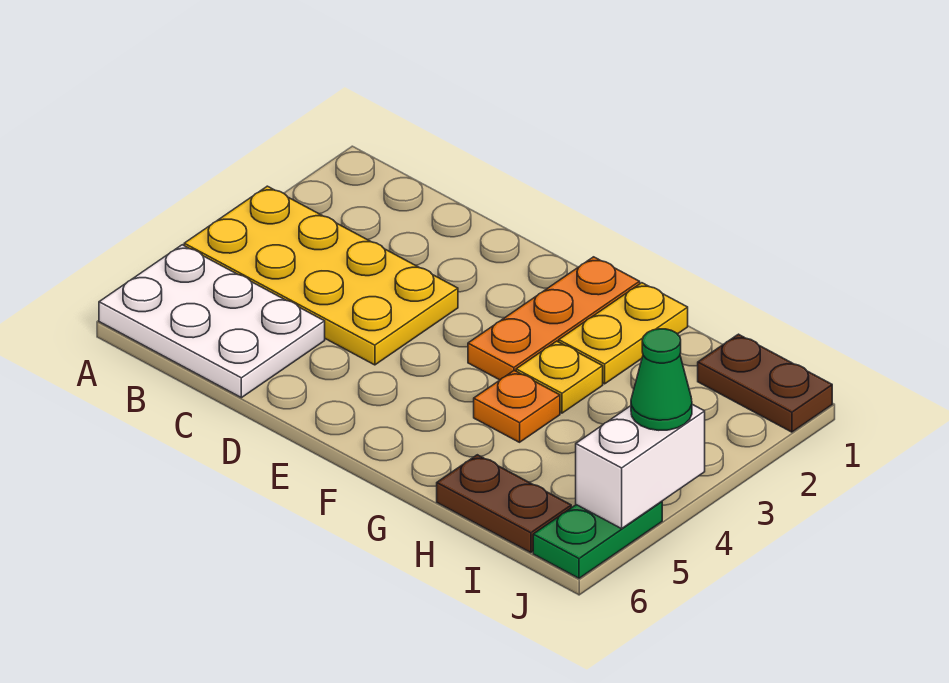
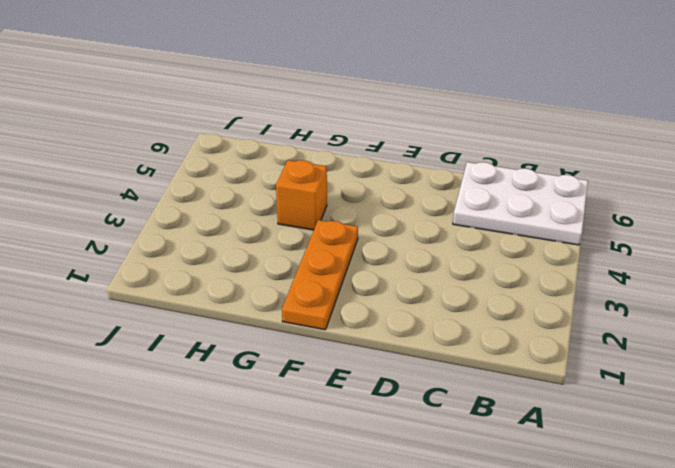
orange brick G4 level 1 -> orange plate G4 level 1
none -> yellow plate A3:D4 level 1
none -> yellow plate G1:G2 level 1

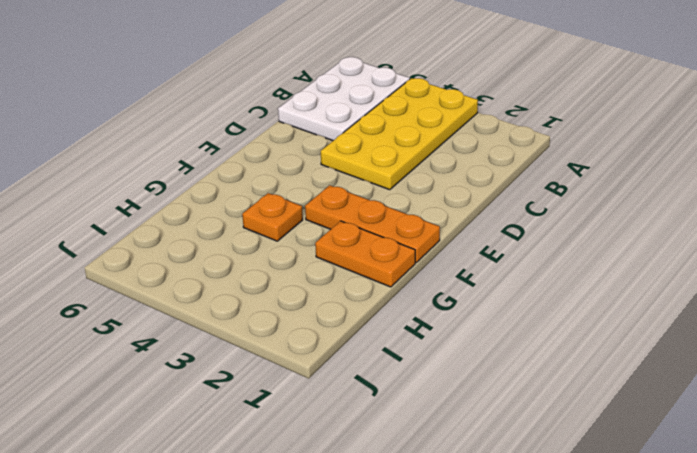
orange plate G1:G2 level 1 -> yellow plate G1:G2 level 1
none -> yellow plate G3 level 1
none -> brown plate H6:I6 level 1

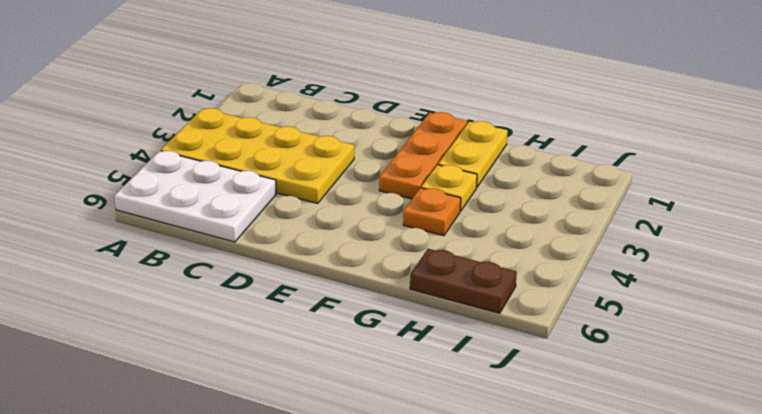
none -> brown plate I1:J1 level 1
none -> green plate J5:J6 level 1

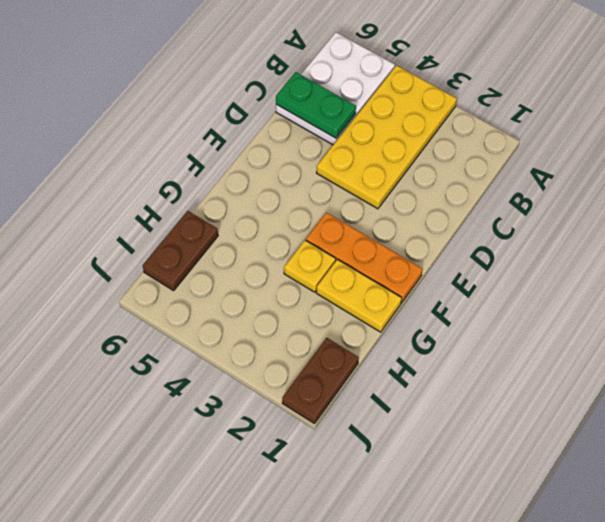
green plate C5:C6 level 2 -> green plate J5:J6 level 1
none -> orange plate G4 level 1
none -> white brick J4:J5 level 2

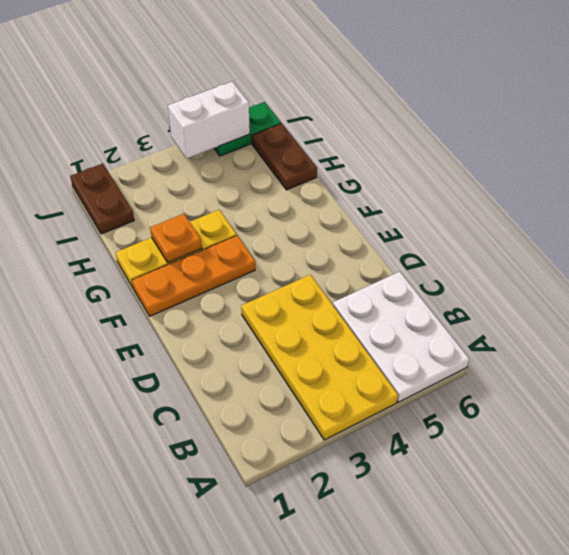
orange plate G2 level 2 -> orange plate G4 level 1
none -> green cone J4 level 3

